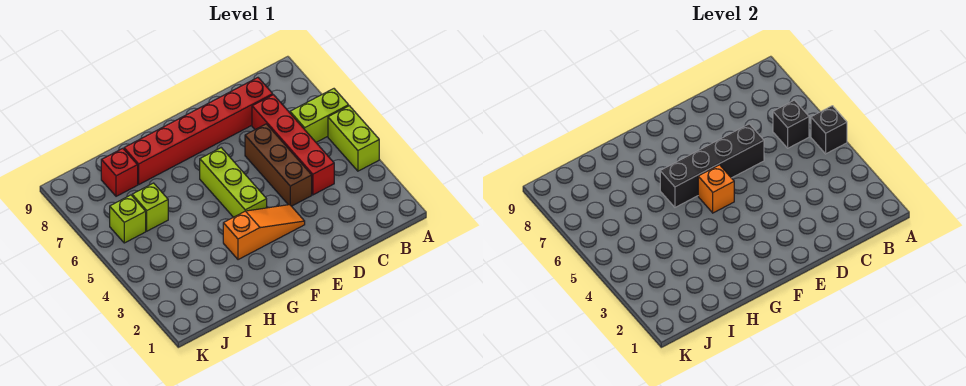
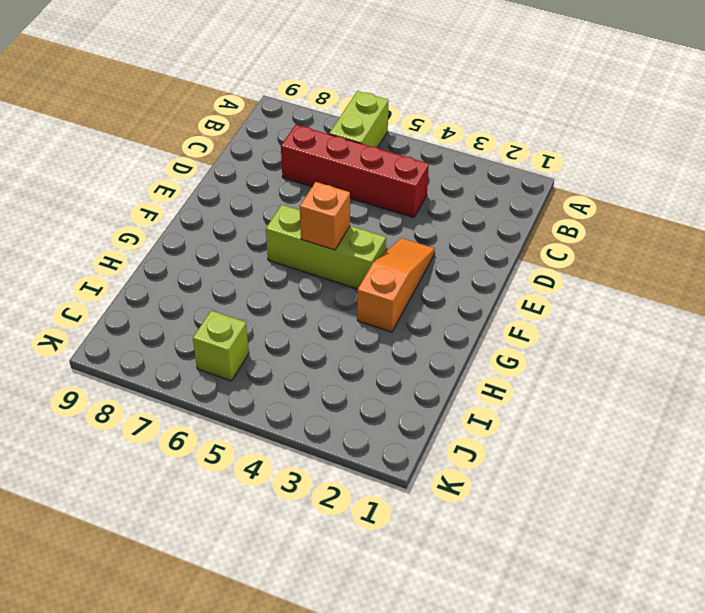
none -> lime brick A4:A5 level 1
none -> red brick C8:H8 level 1
none -> brown brick D4:D6 level 1

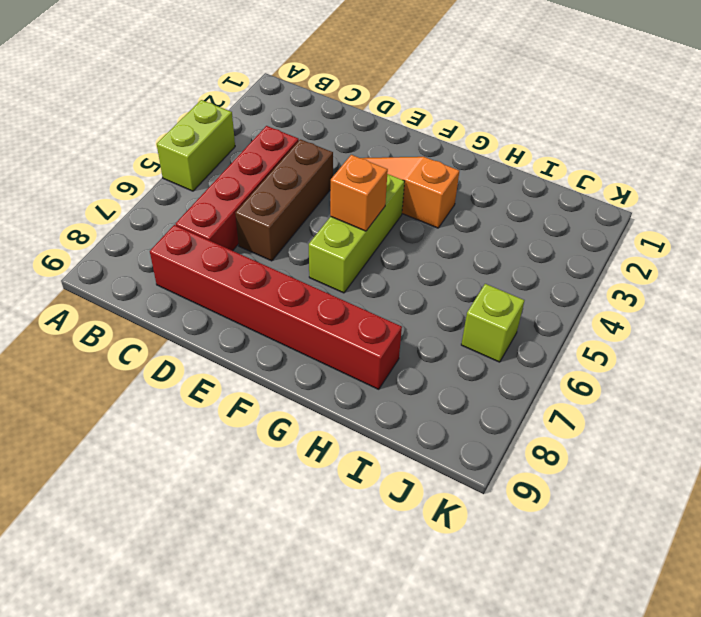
none -> lime brick A6:B6 level 1
none -> lime brick I6 level 1
none -> red brick I8 level 1

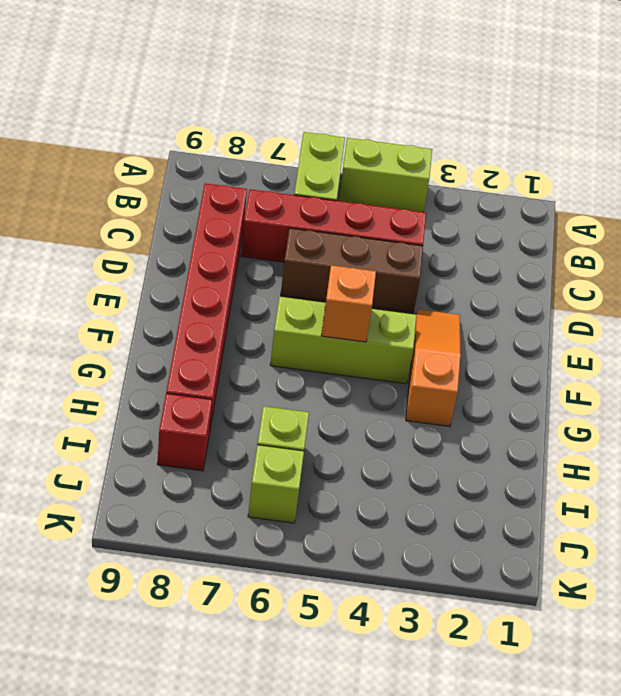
none -> black brick A5 level 2
none -> black brick B6 level 2
none -> black brick D6:G6 level 2

